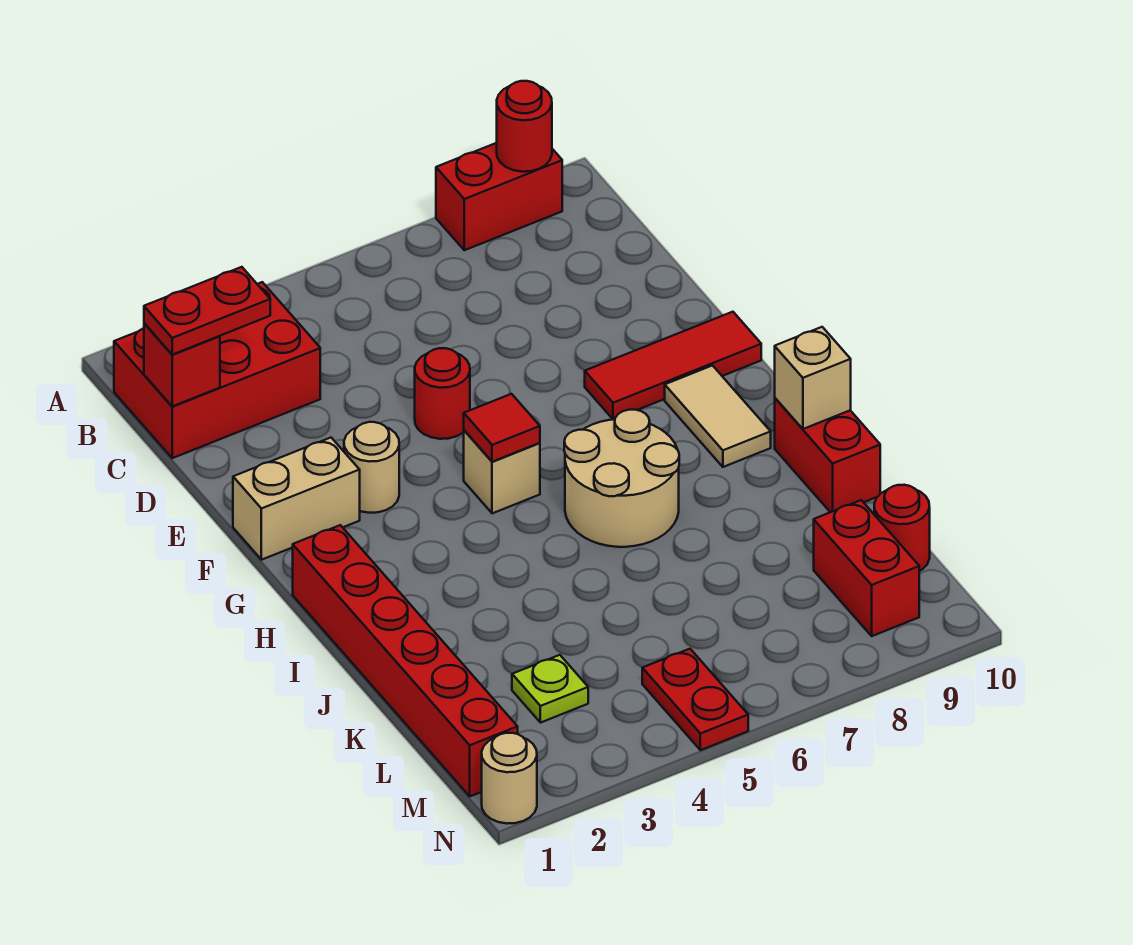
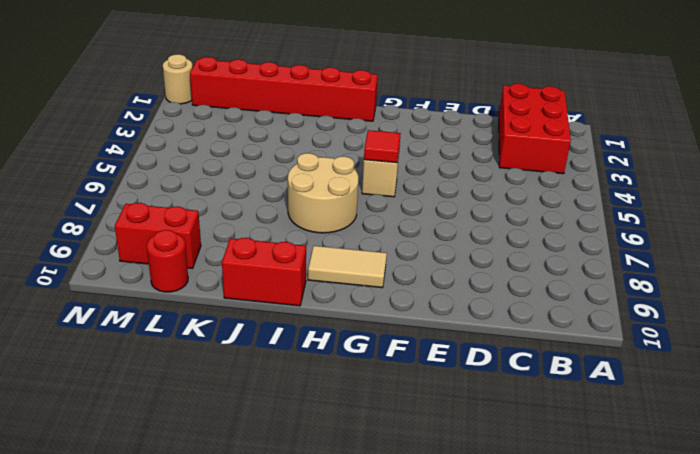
none -> red brick A8:A9 level 1
none -> red round brick E5 level 1
none -> tan brick F1:F2 level 1

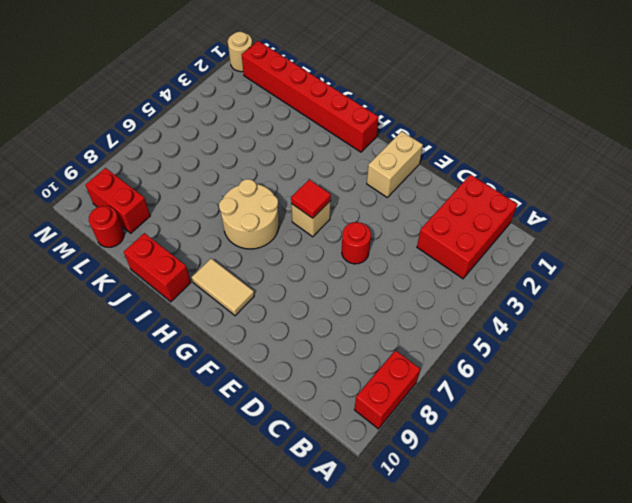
none -> tan round brick F3 level 1
none -> red tile F8:F10 level 1
none -> lime plate L3 level 1

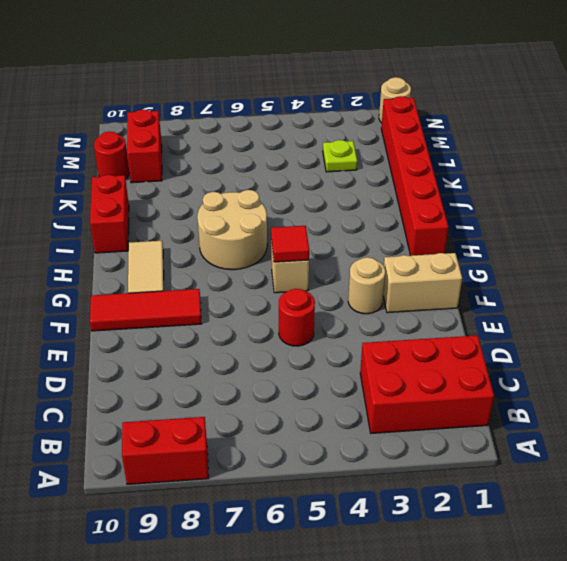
none -> red plate M5:N5 level 1
none -> red round brick A9 level 2
none -> red brick C1 level 2

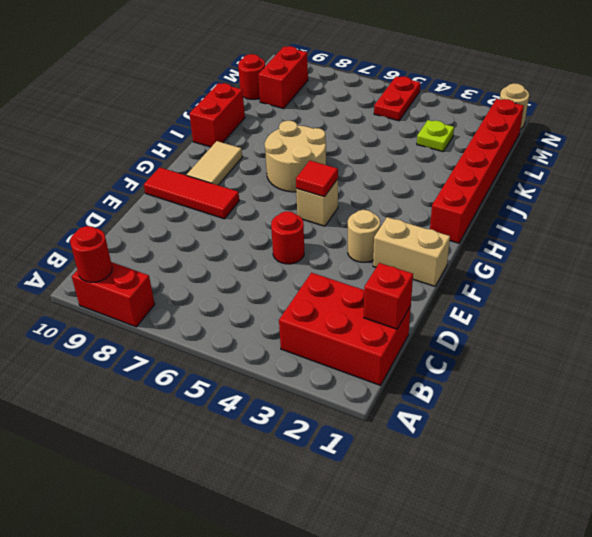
none -> tan brick I10 level 2
none -> red plate C1:C2 level 3

